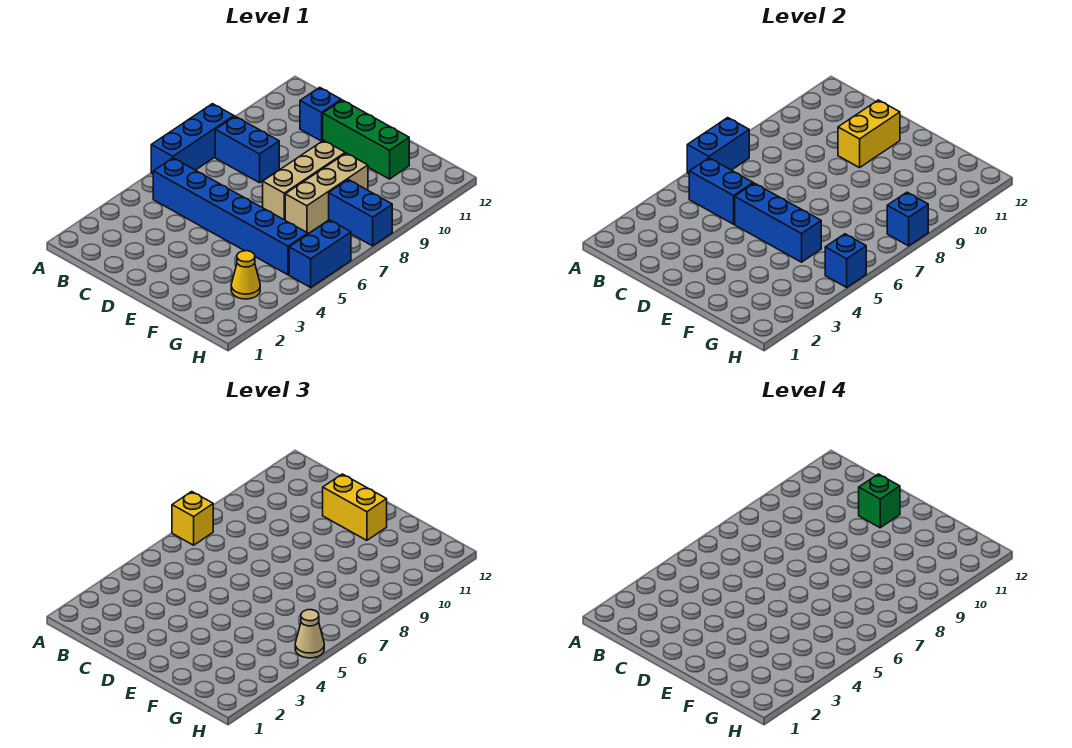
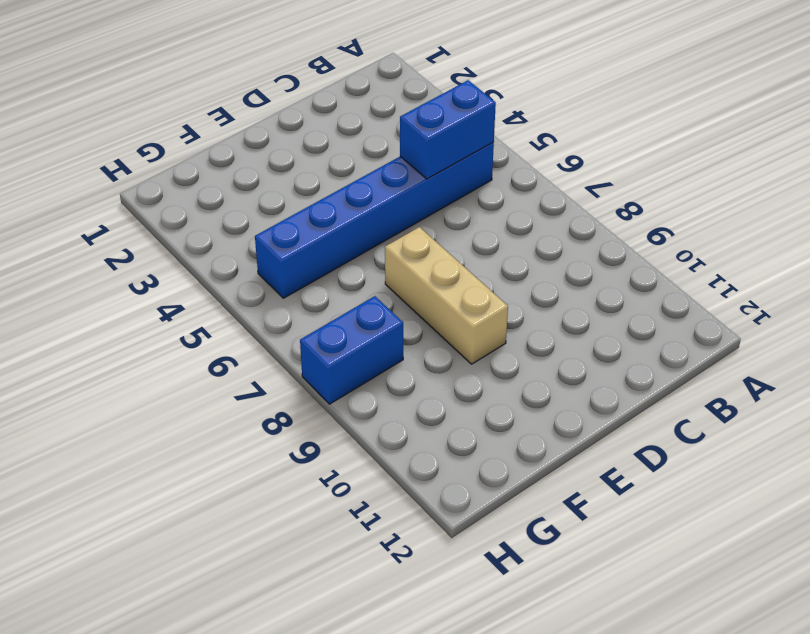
none -> blue brick A6:A8 level 1
none -> blue brick B8:C8 level 1
none -> blue brick C11 level 1

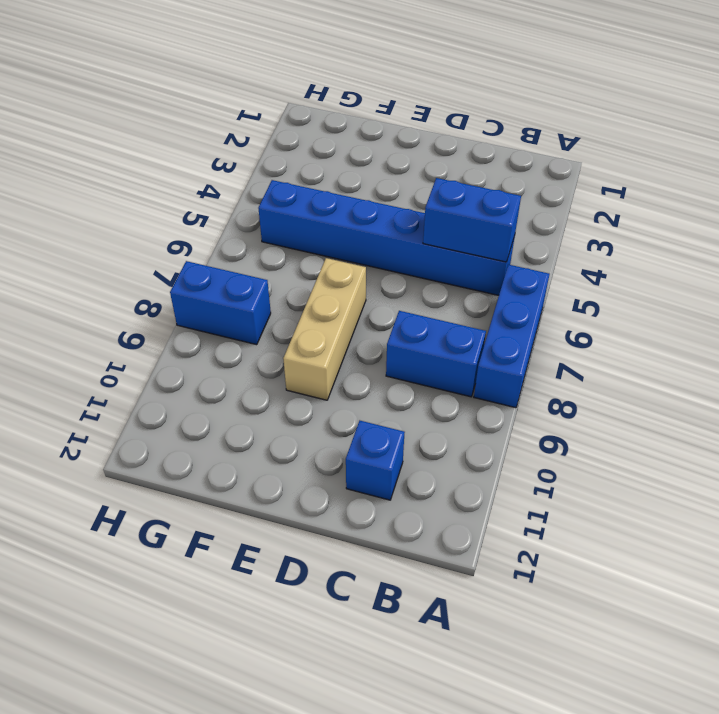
none -> green brick D11:F11 level 1
none -> tan brick F7:F9 level 1
none -> yellow cone G3 level 1

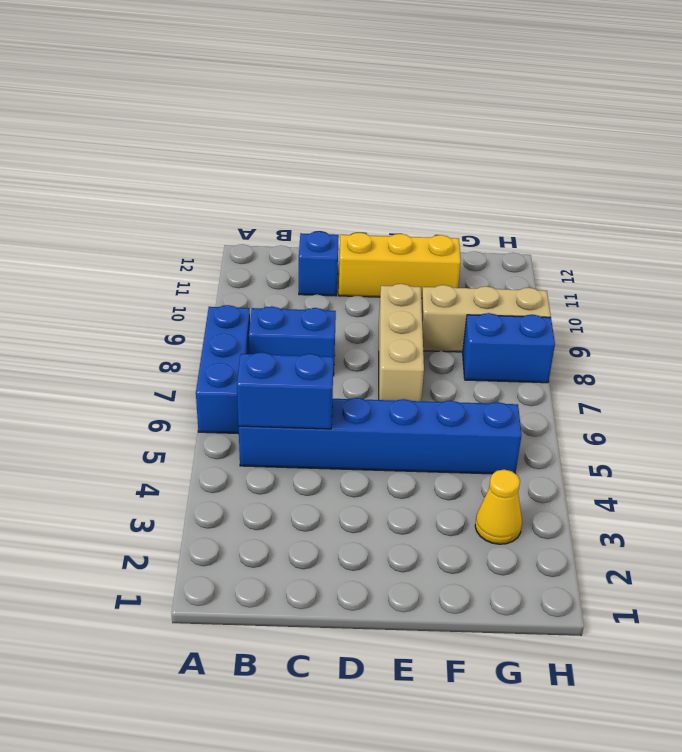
yellow brick D11:F11 level 1 -> green brick D11:F11 level 1
tan brick F9:H9 level 1 -> tan brick F7:F9 level 1
none -> blue brick H5:H6 level 1
none -> blue brick A6:A7 level 2
none -> blue brick D5:F5 level 2

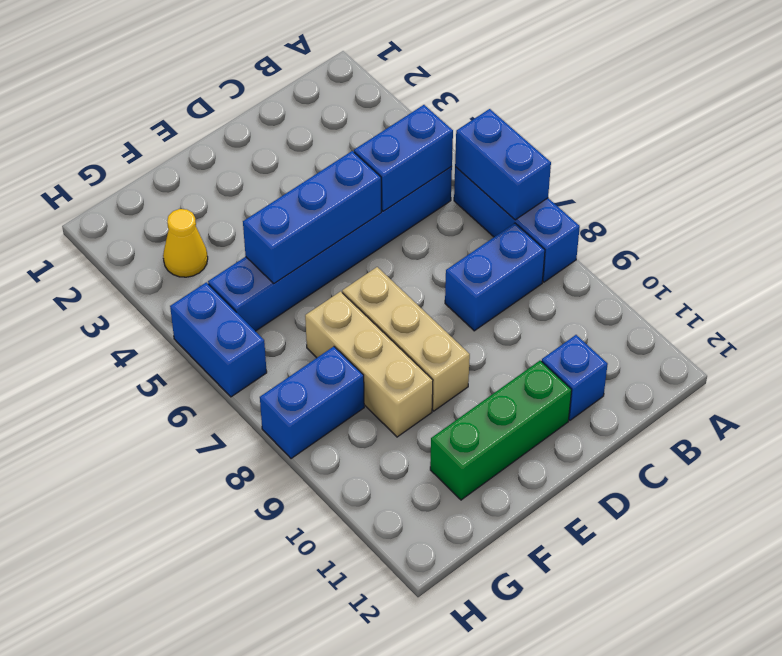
none -> yellow brick D10:D11 level 2
none -> blue brick H5 level 2
none -> blue brick H8 level 2

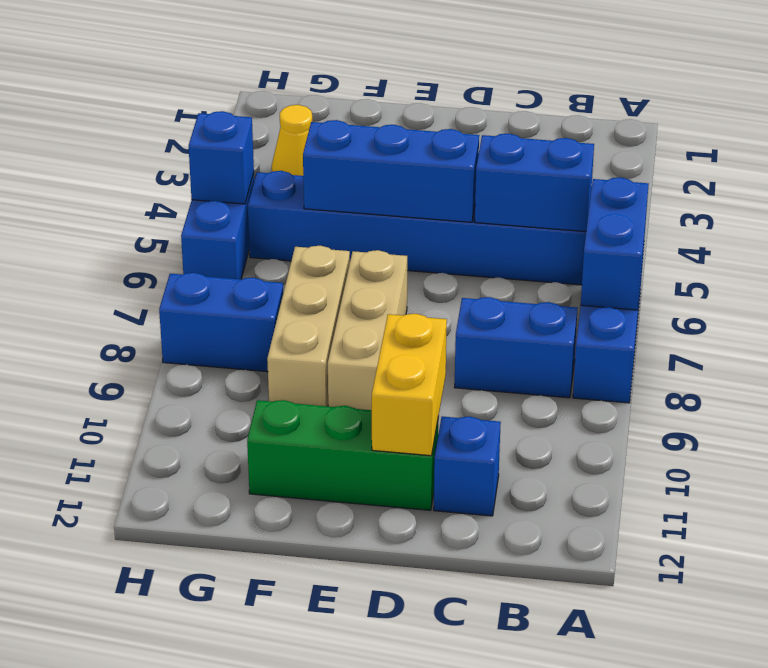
none -> blue brick H8 level 2
none -> yellow brick A7 level 3
none -> yellow brick D11:E11 level 3

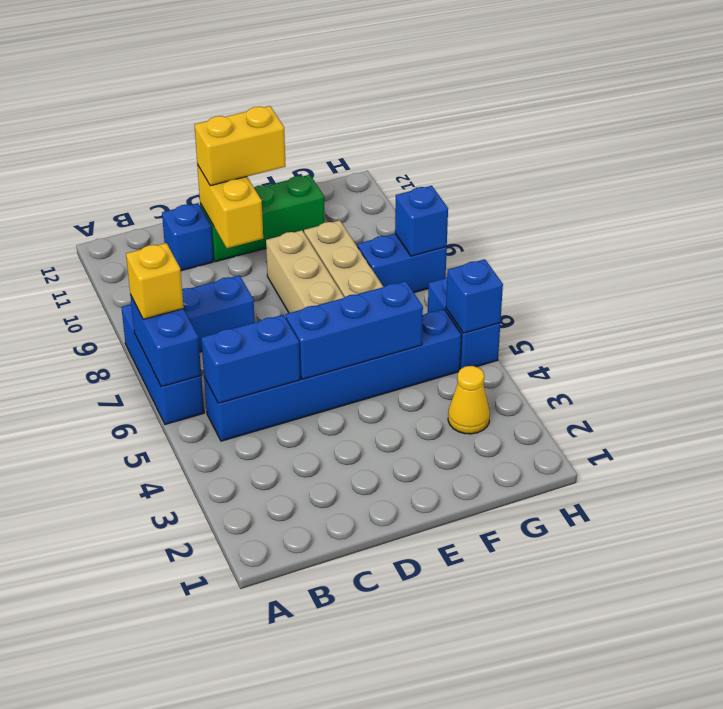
none -> tan cone H5 level 3
none -> green brick D11 level 4

